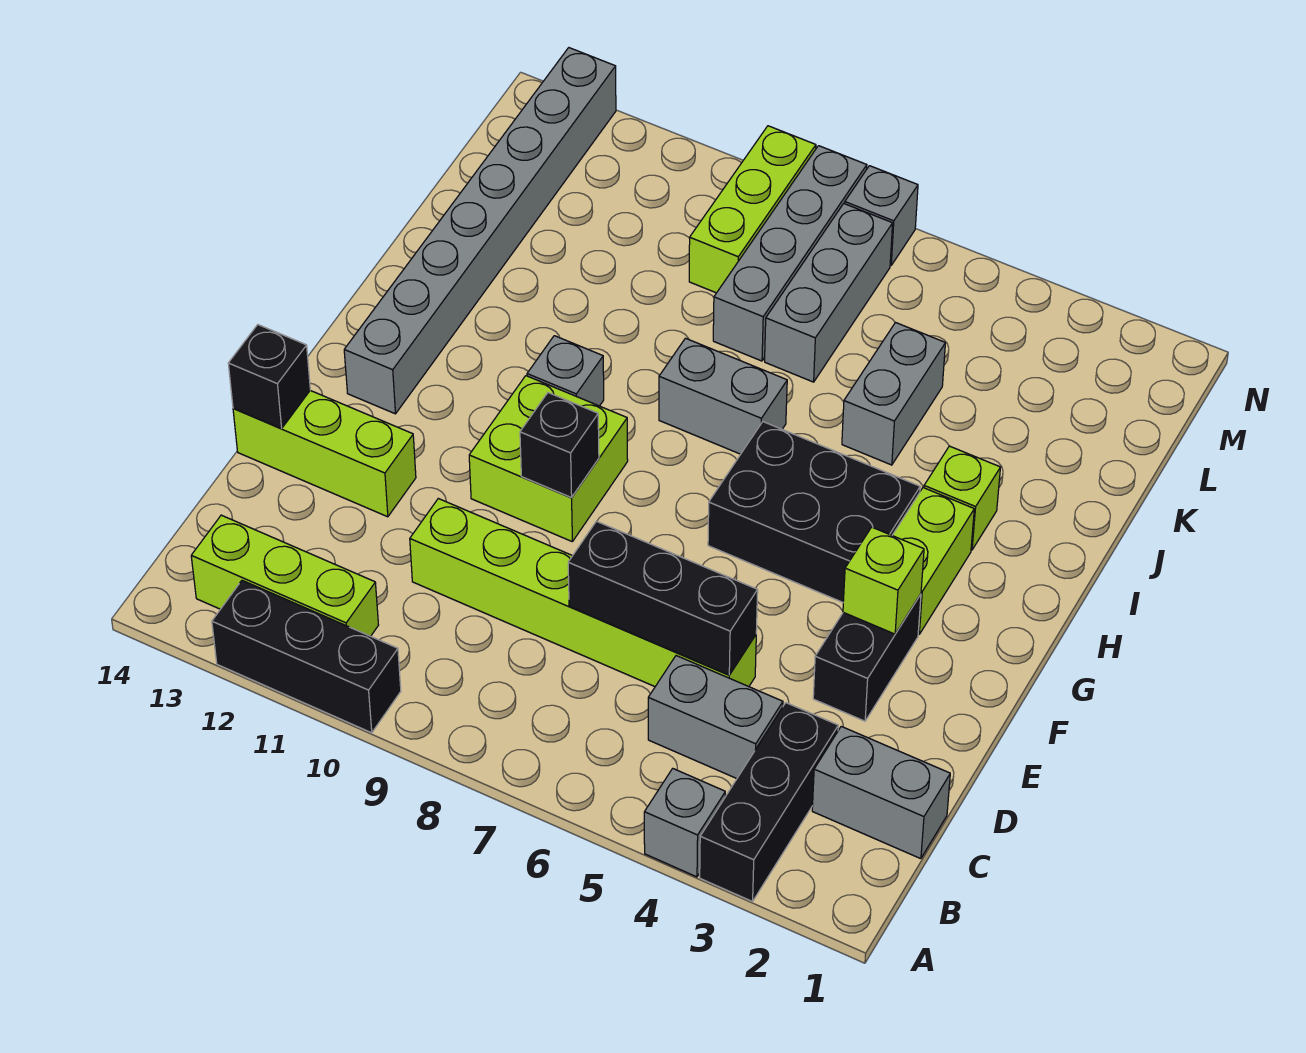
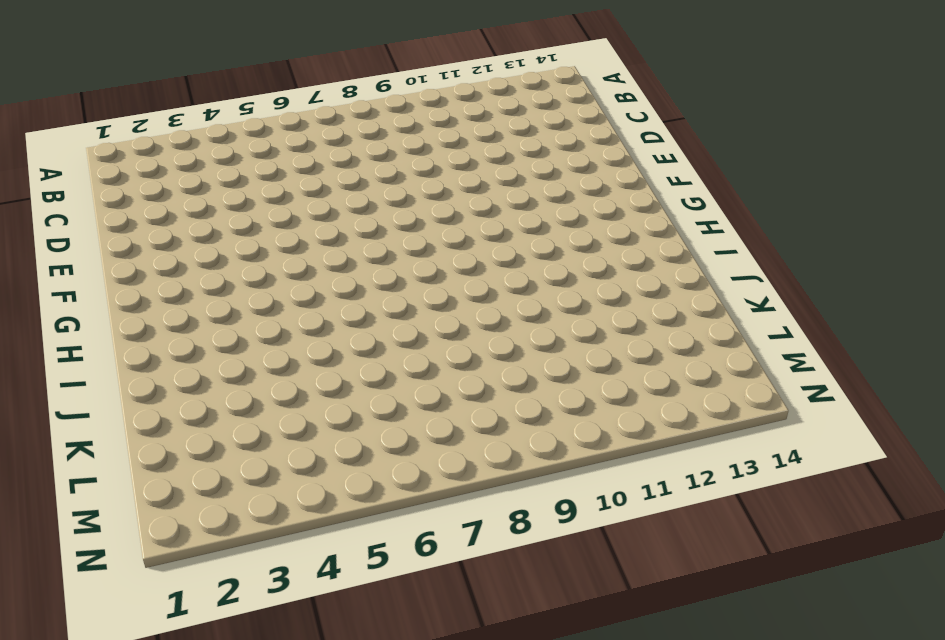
none -> black brick A3:C3 level 1
none -> grey brick A4 level 1
none -> black brick A10:A12 level 1

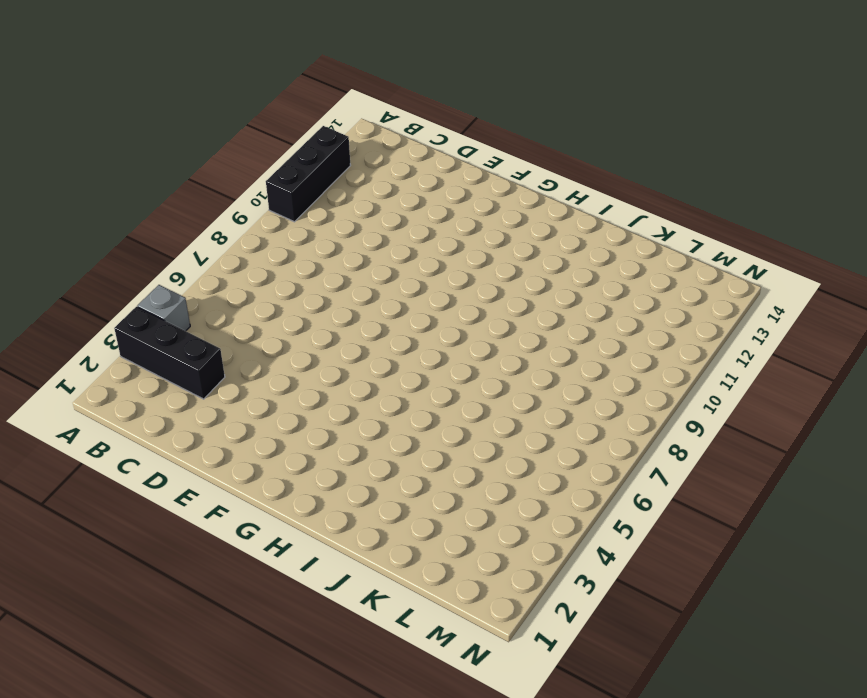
none -> lime brick B11:B13 level 1
none -> grey brick C1:C2 level 1
none -> grey brick C4:C5 level 1

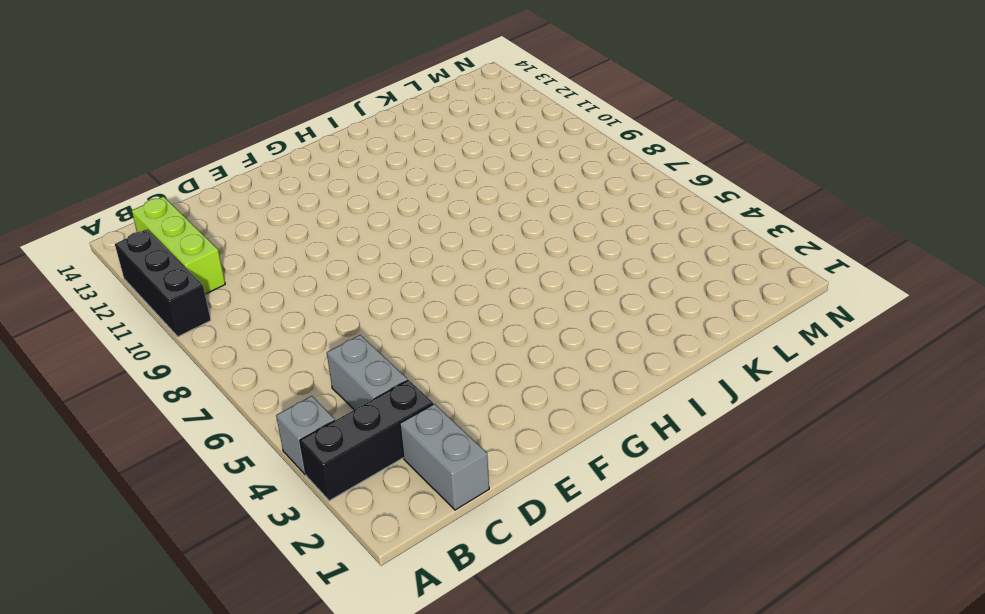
none -> lime brick D5:D10 level 1
none -> black brick E3:F3 level 1
none -> lime brick E12:E14 level 1

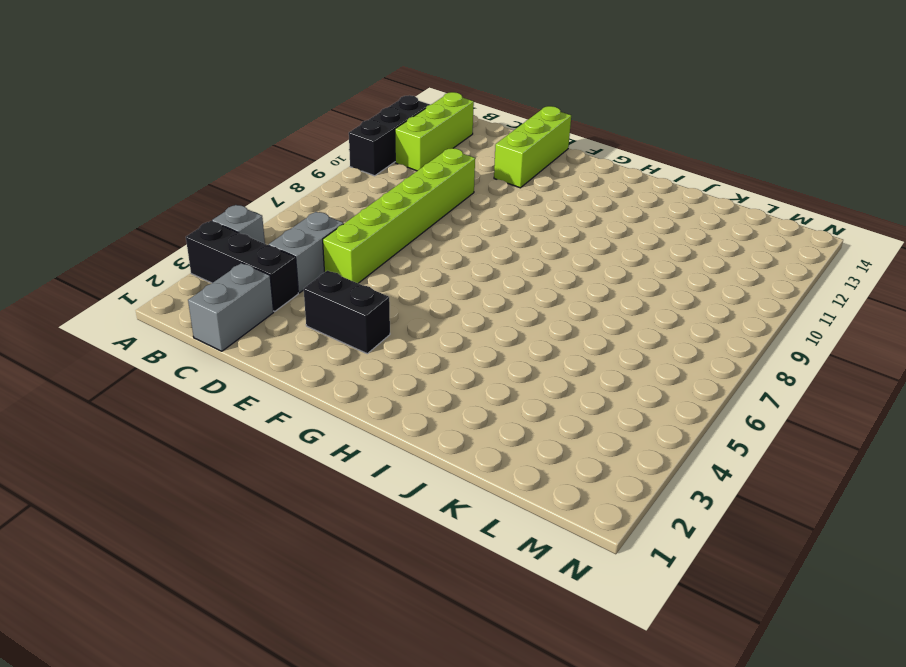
none -> lime brick F9:G10 level 1
none -> lime brick G3:H3 level 1
none -> black brick G4:H6 level 1

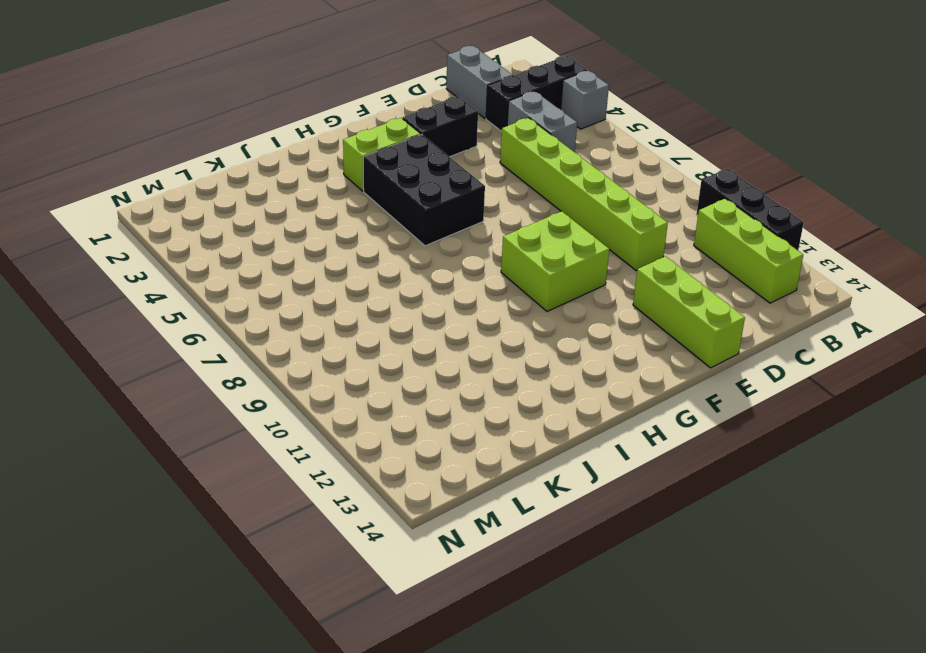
none -> grey brick G13:N13 level 1
none -> grey brick H10 level 1
none -> lime brick I3 level 1

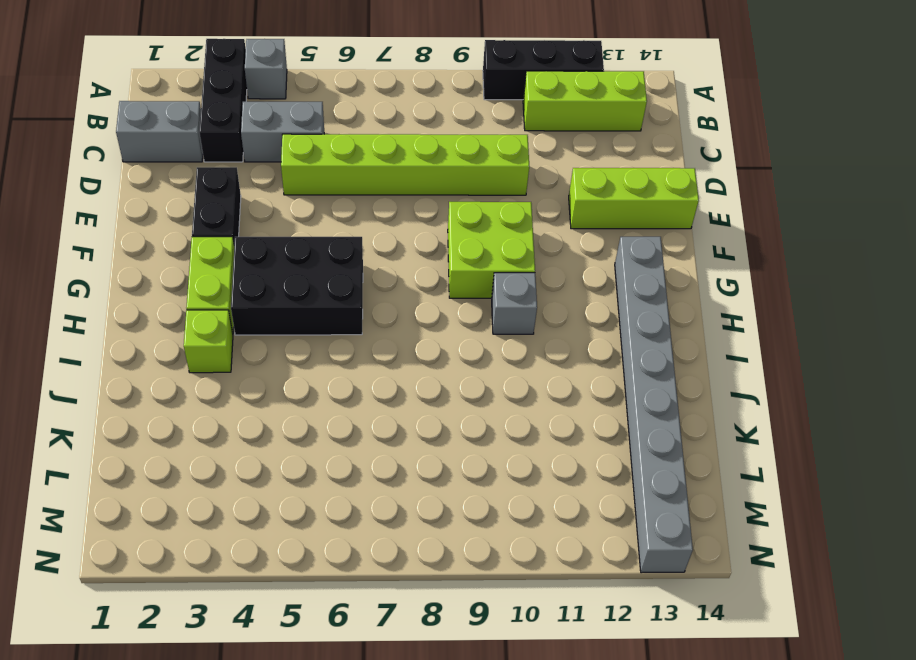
none -> grey brick I7:I8 level 1
none -> grey brick J5:K5 level 1
none -> grey brick K7:M7 level 1

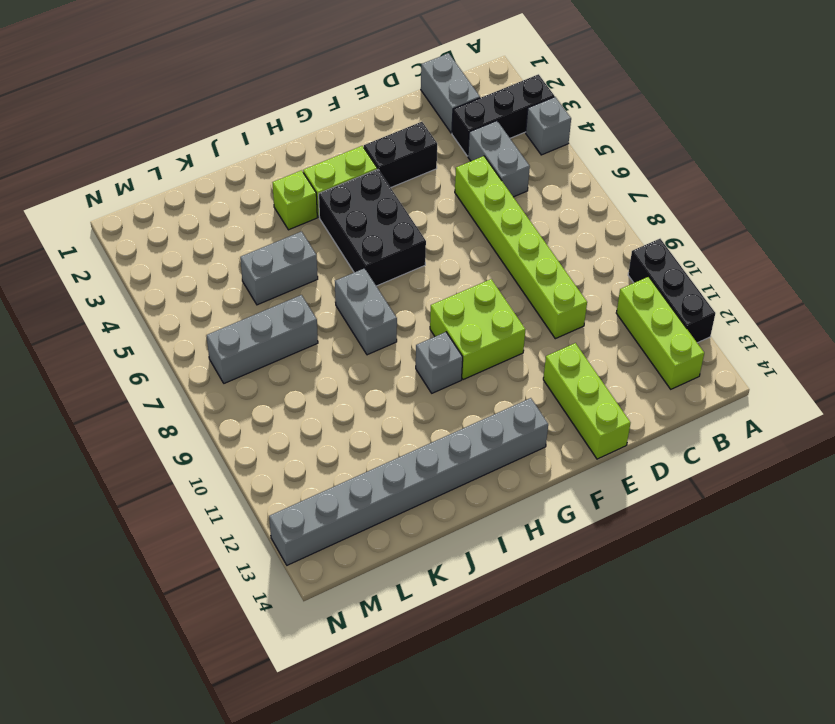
none -> grey brick K8:N8 level 1
none -> lime brick L9:N9 level 1
none -> grey brick N7 level 1

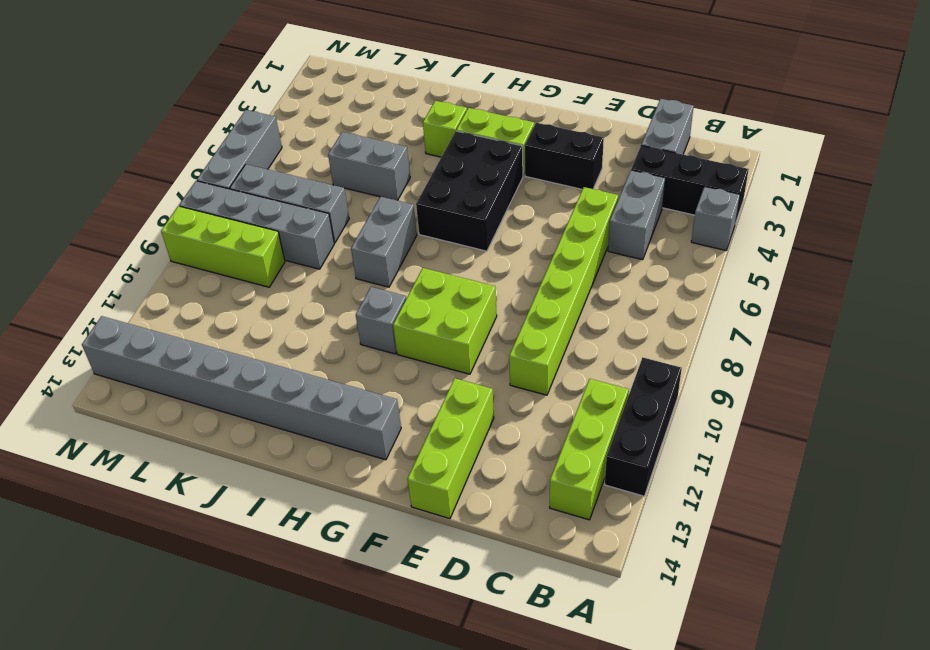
grey brick N5:N7 level 1 -> grey brick N7 level 1
none -> black brick D5:D7 level 2
none -> black brick E14 level 2
none -> lime brick F3 level 2

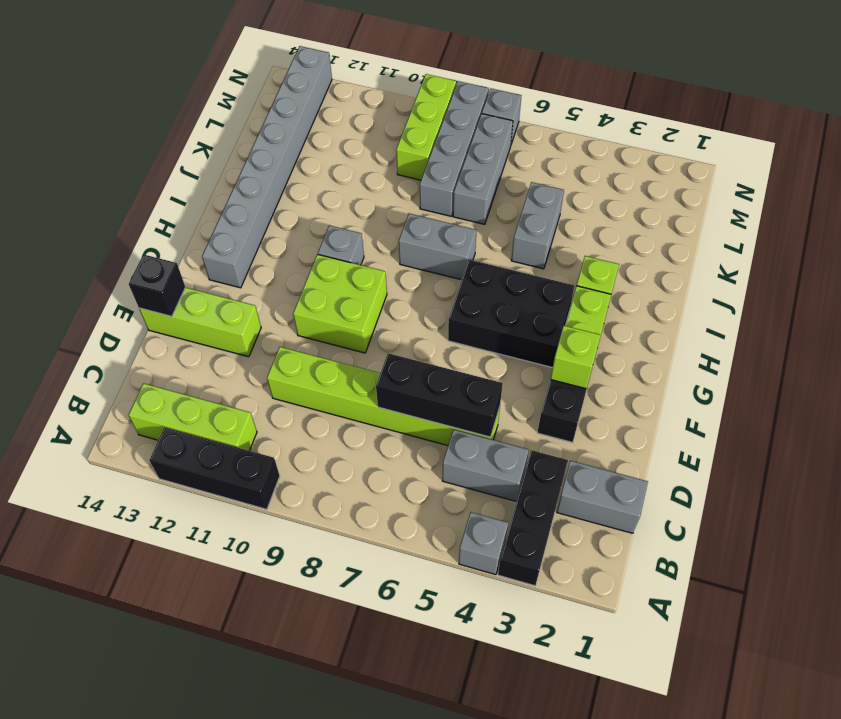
none -> black brick F9 level 2

